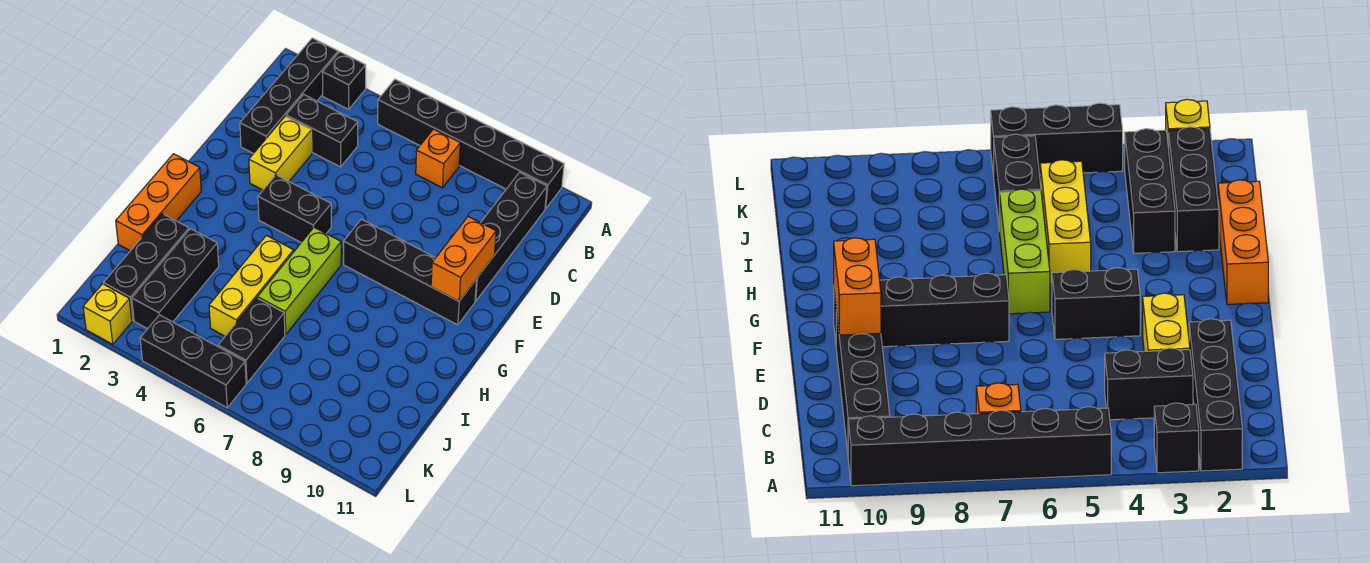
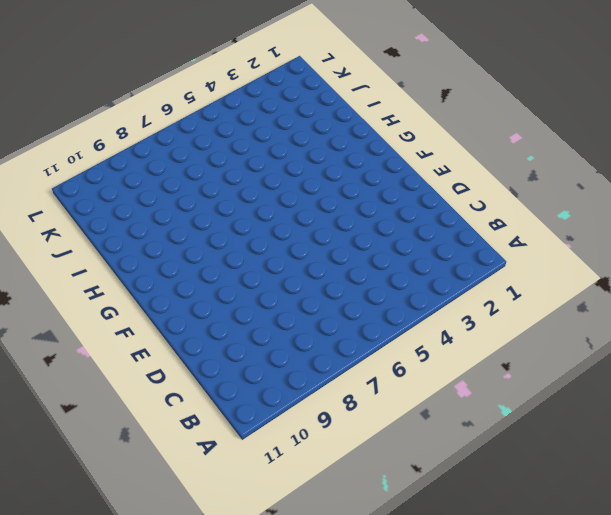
none -> black brick A2:D2 level 1
none -> black brick A3 level 1
none -> black brick A5:A10 level 1

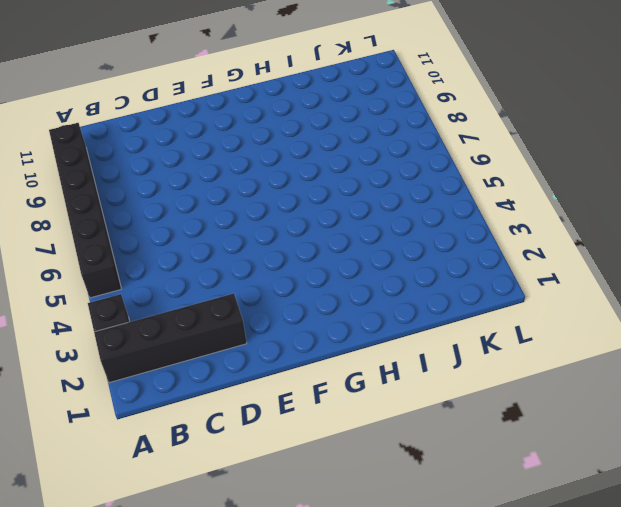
none -> orange brick B7 level 1
none -> black brick B10:E10 level 1
none -> black brick C3:C4 level 1

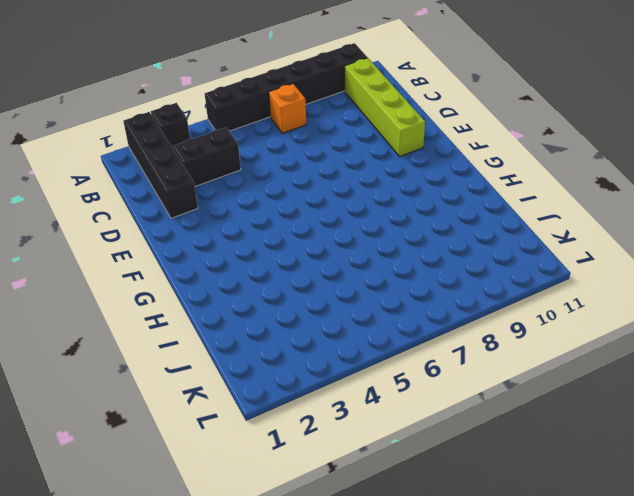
lime brick B10:E10 level 1 -> black brick B10:E10 level 1
none -> yellow brick D3:E3 level 1
none -> black brick F4:F5 level 1
none -> black brick F7:F10 level 1

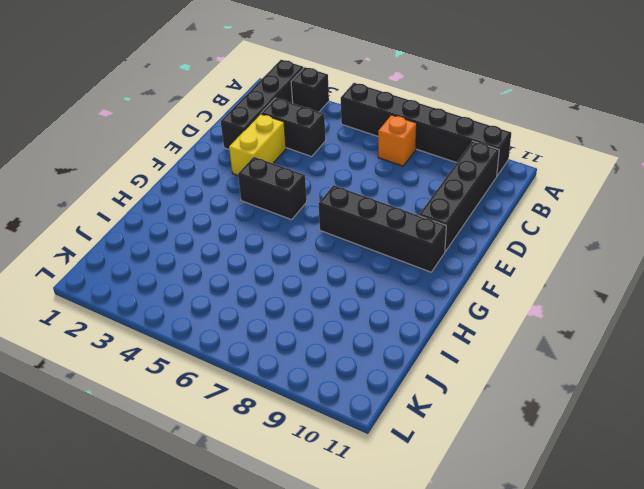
none -> orange brick G1:I1 level 1
none -> lime brick G6:I6 level 1
none -> yellow brick H5:J5 level 1

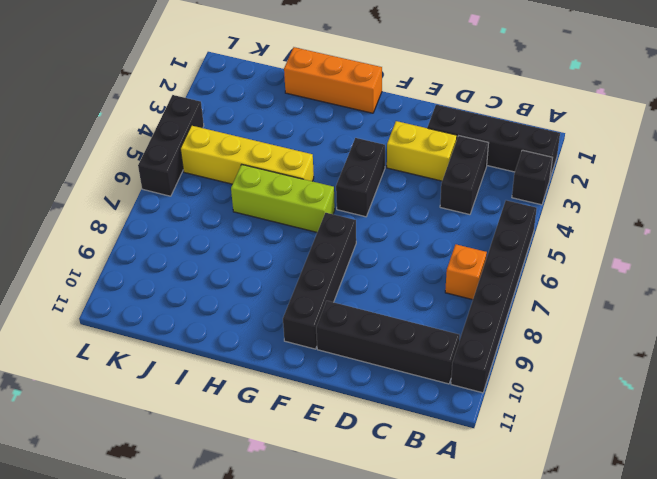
yellow brick H5:K5 level 1 -> yellow brick H5:J5 level 1
none -> black brick I2:K2 level 1
none -> black brick I3:K3 level 1
none -> black brick J6:K6 level 1

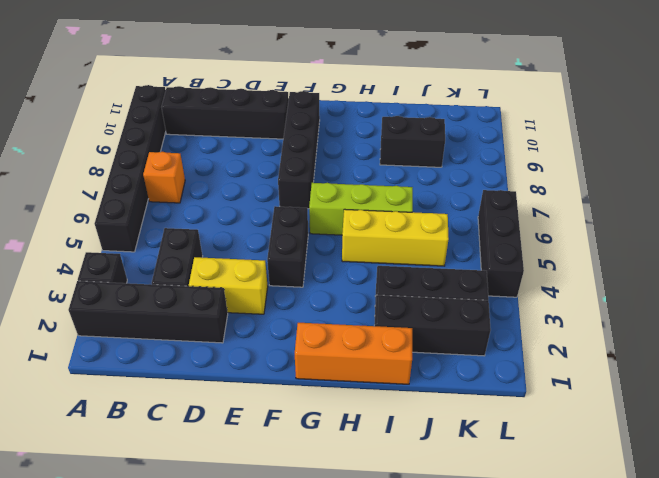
black brick I9:J9 level 1 -> black brick J6:K6 level 1
none -> yellow brick L2 level 1
none -> orange brick E10:F10 level 2

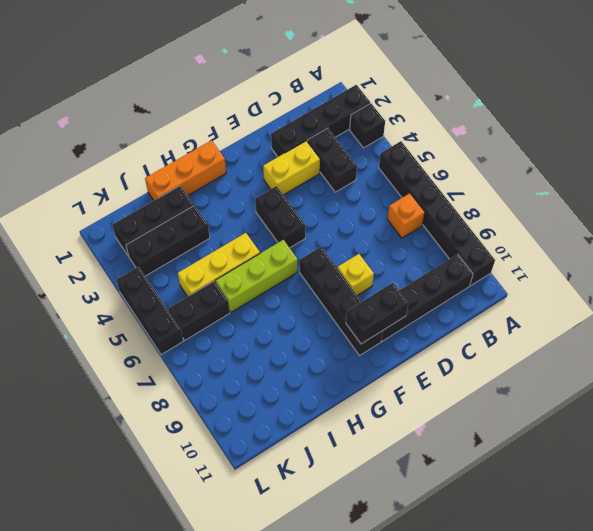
yellow brick E8 level 1 -> yellow brick L2 level 1
black brick E10:F10 level 2 -> orange brick E10:F10 level 2

